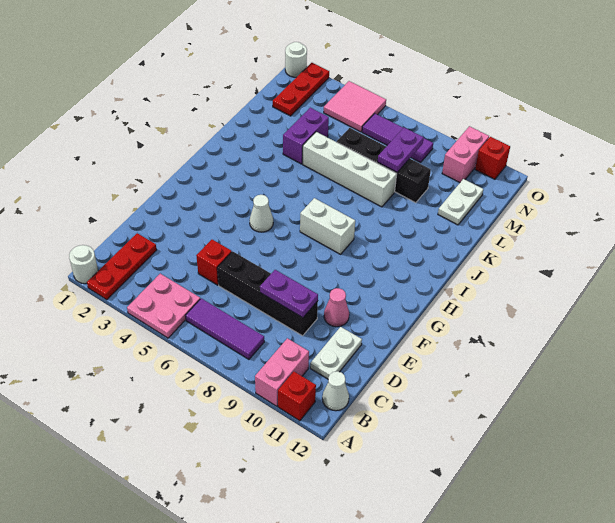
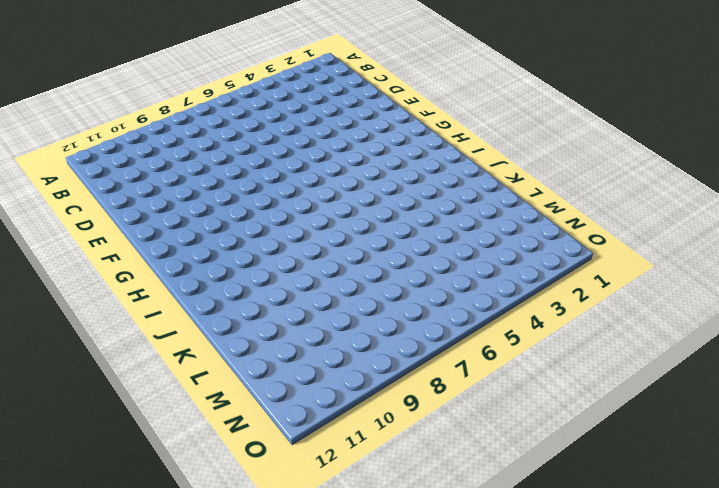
none -> white round brick A1 level 1
none -> red plate A2:C2 level 1
none -> pink plate A4:B5 level 1

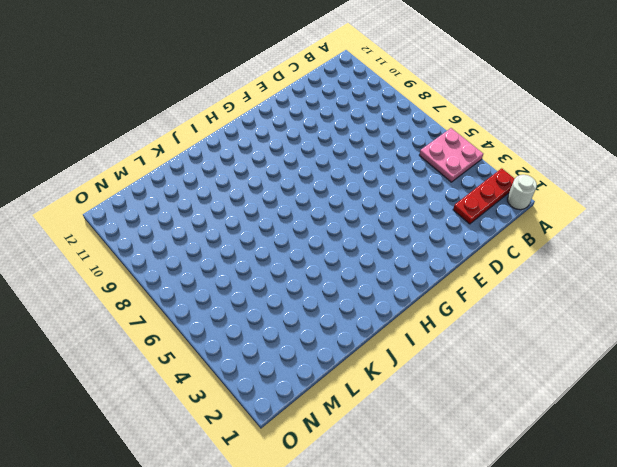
none -> pink brick A10:B10 level 1
none -> red brick A11 level 1
none -> purple tile B6:B8 level 1

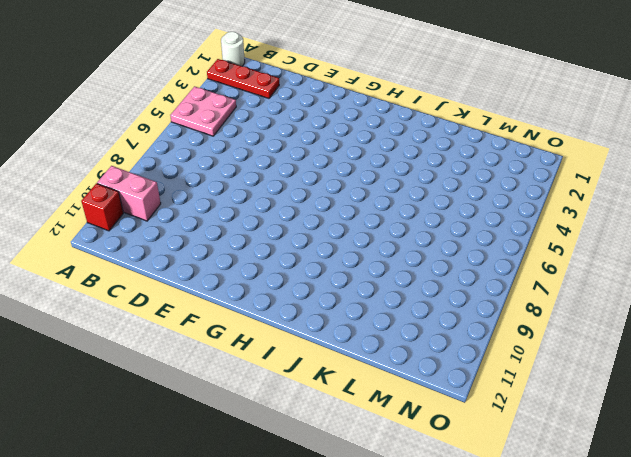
none -> purple tile B6:B8 level 1
none -> white cone B12 level 1
none -> white plate C11:D11 level 1

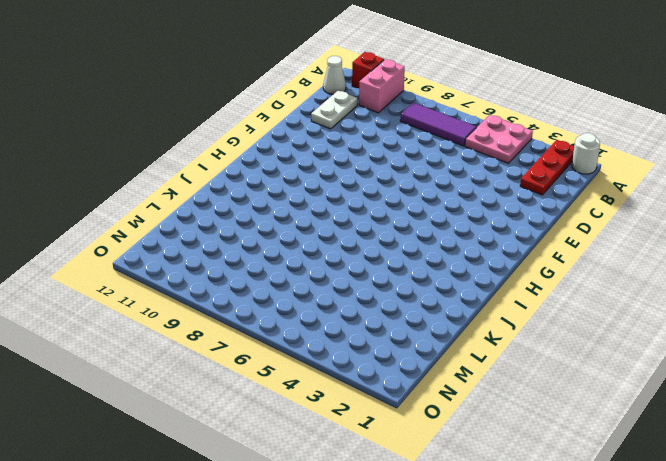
none -> red brick D5 level 1
none -> black brick D6:D9 level 1
none -> pink cone E10 level 1

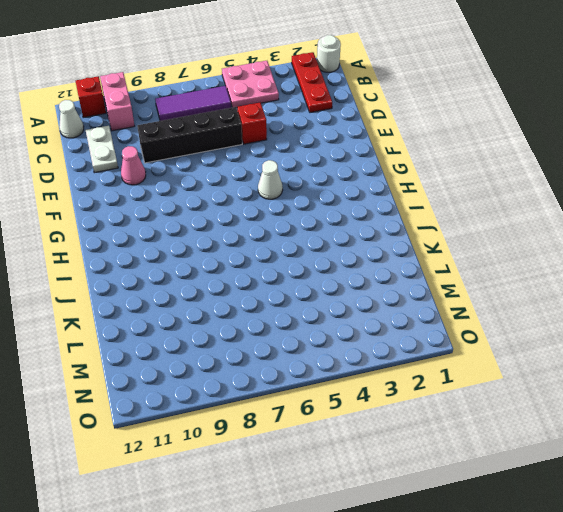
none -> white brick H7:H8 level 1
none -> purple brick K4:L4 level 1
none -> white brick K5:K8 level 1

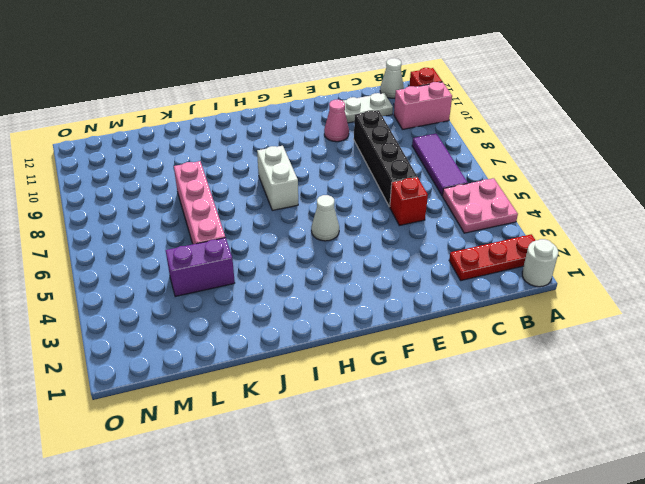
pink brick K5:K8 level 1 -> white brick K5:K8 level 1
none -> black brick L6:L9 level 1
none -> white plate L11:M11 level 1
none -> red plate M2:O2 level 1

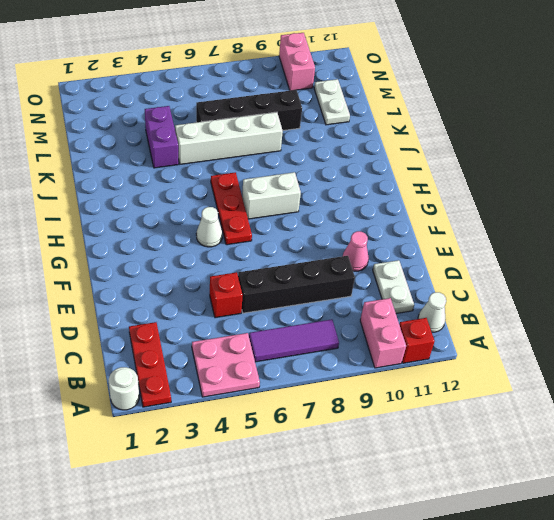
red plate G6:I6 level 1 -> red plate M2:O2 level 1
none -> pink tile N4:O5 level 1
none -> purple tile N6:N8 level 1
none -> white round brick O1 level 1

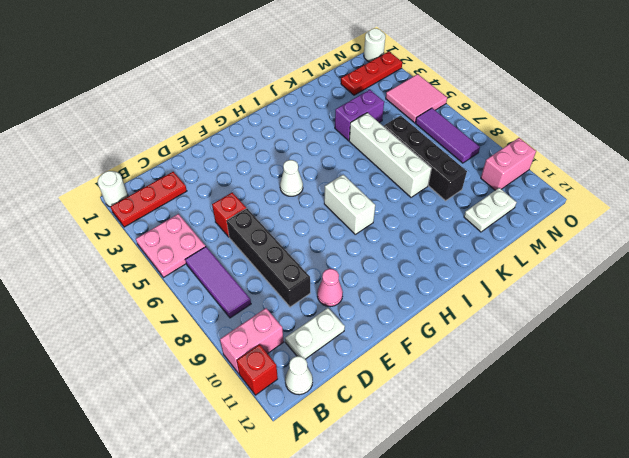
none -> red brick O11 level 1
none -> purple plate D8:D9 level 2
none -> purple plate L8:M8 level 2

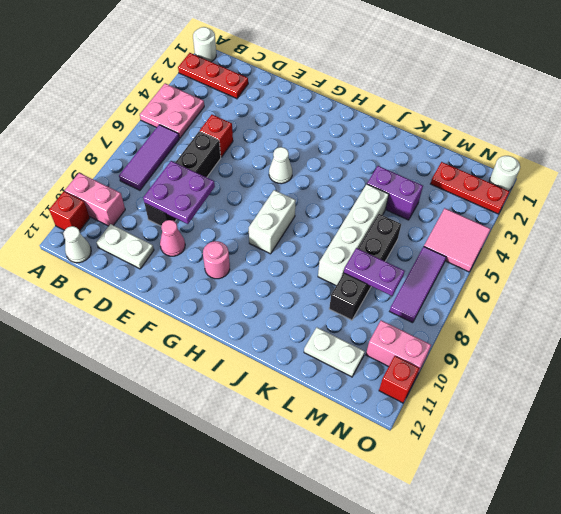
purple plate D8:E9 level 2 -> purple plate D8:D9 level 2
pink round brick G10 level 1 -> none

